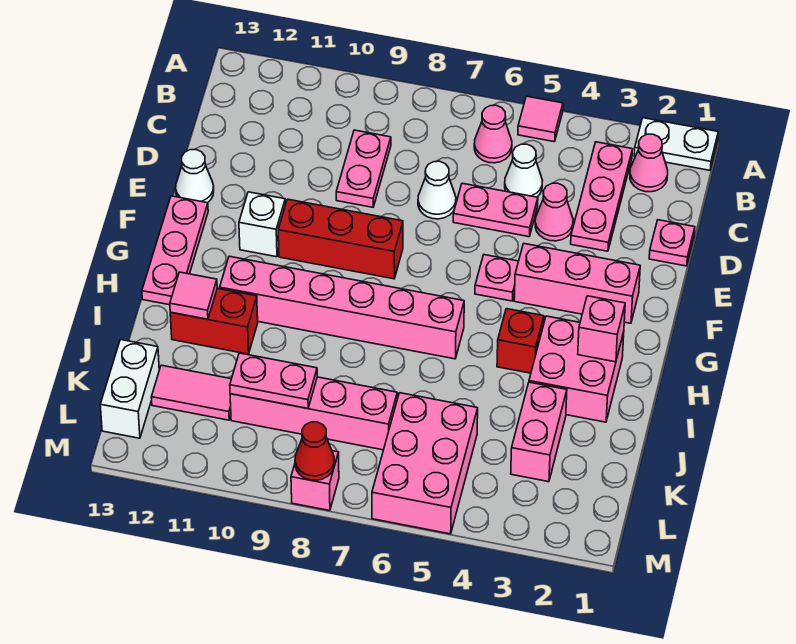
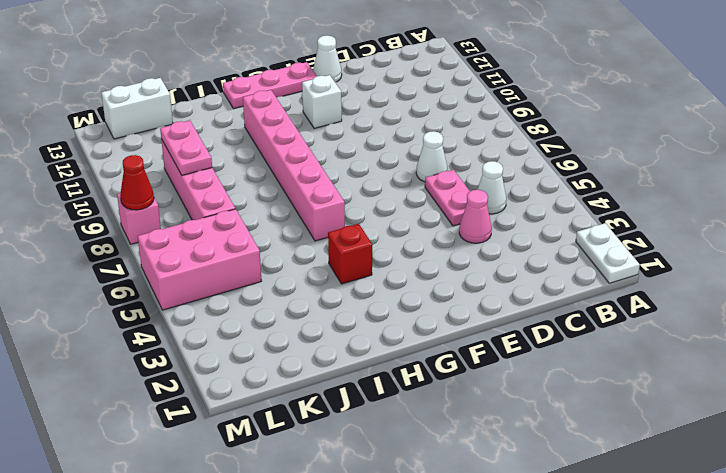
none -> pink tile A5 level 1
none -> pink cone B2 level 1
none -> pink plate B3:D3 level 1
none -> pink cone B6 level 1

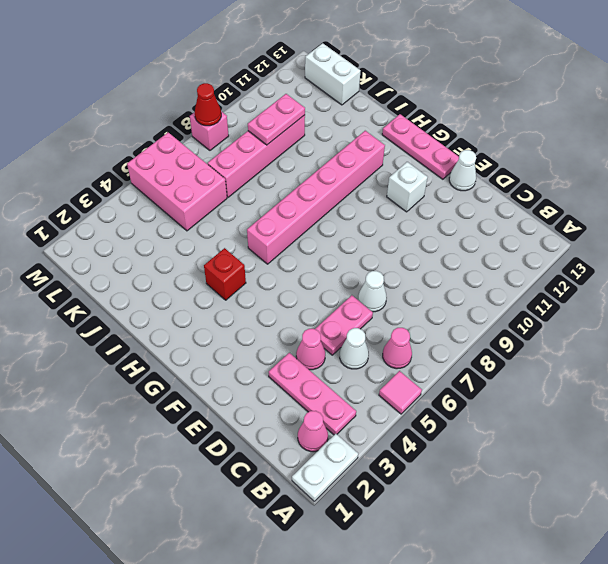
none -> pink plate C9:D9 level 1
none -> pink plate D1 level 1
none -> pink brick F2:F4 level 1
none -> pink plate F5 level 1

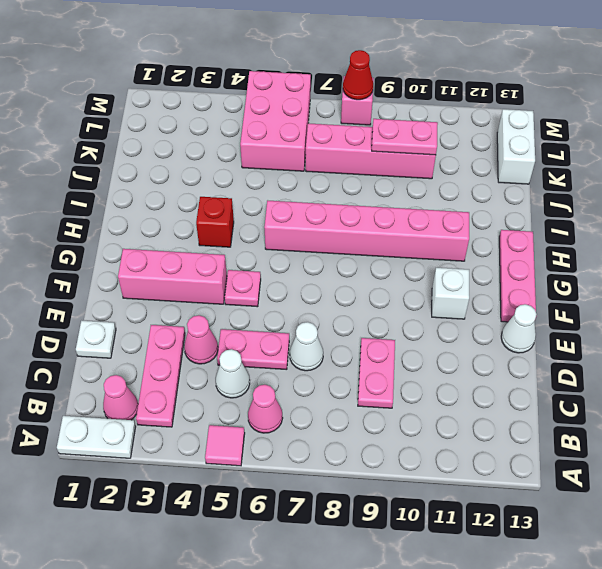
white plate D1 level 1 -> pink plate D1 level 1
none -> red brick F8:F10 level 1
none -> pink brick H2:I3 level 1
none -> red brick I11:I12 level 1
none -> pink brick J3:K3 level 1

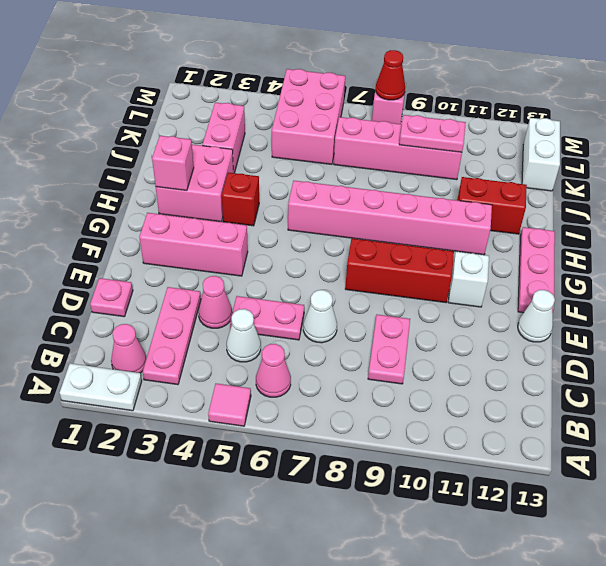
none -> pink plate F5 level 1
none -> pink tile K11:K12 level 1
none -> pink tile I12 level 2

